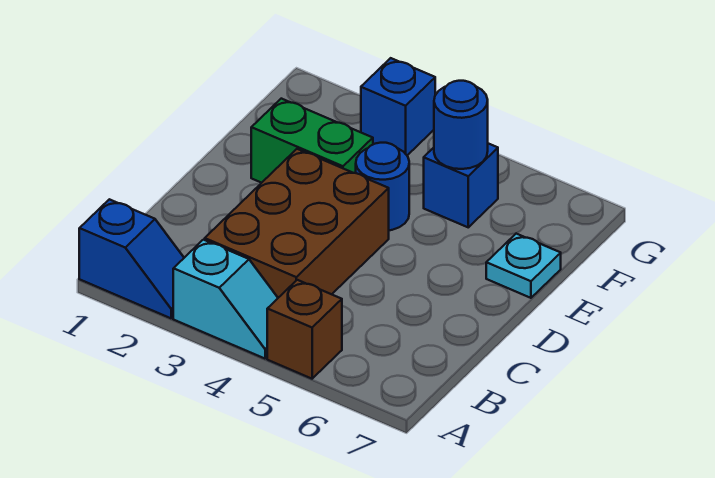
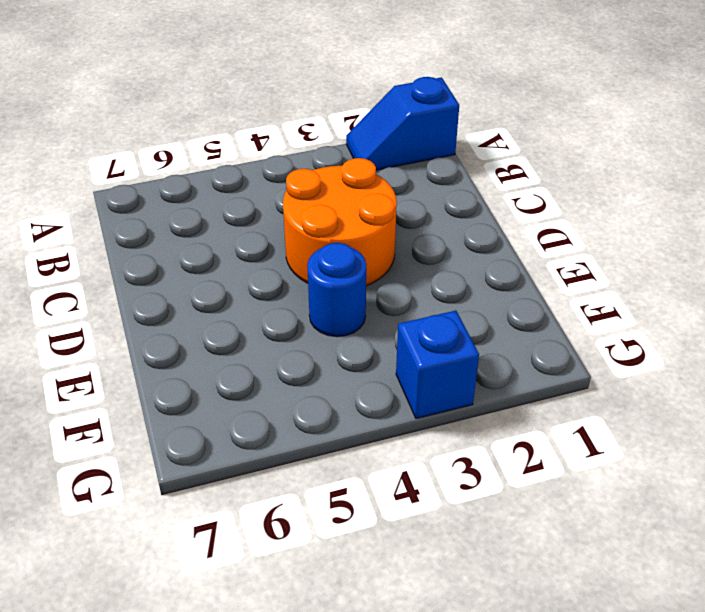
orange round brick C3:D4 level 1 -> brown brick B3:D4 level 1
none -> cyan slope A3:A4 level 1 top 3
none -> brown brick A5 level 1

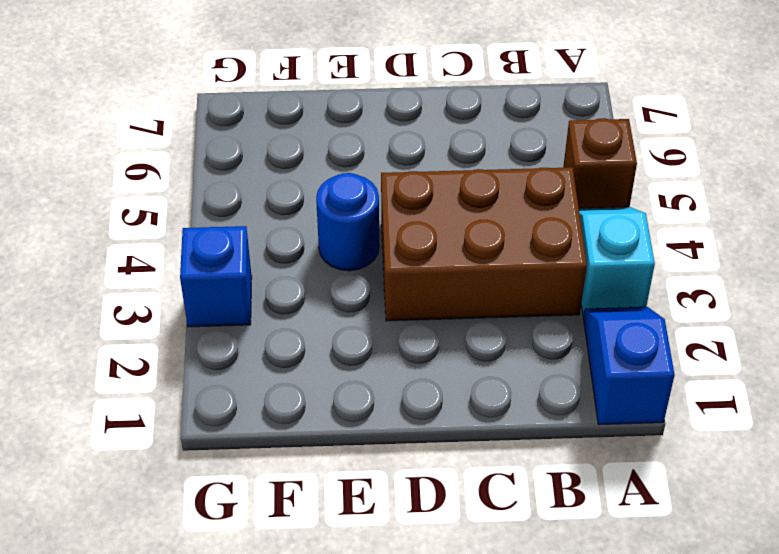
none -> green brick E2:E3 level 1
none -> cyan plate E7 level 1

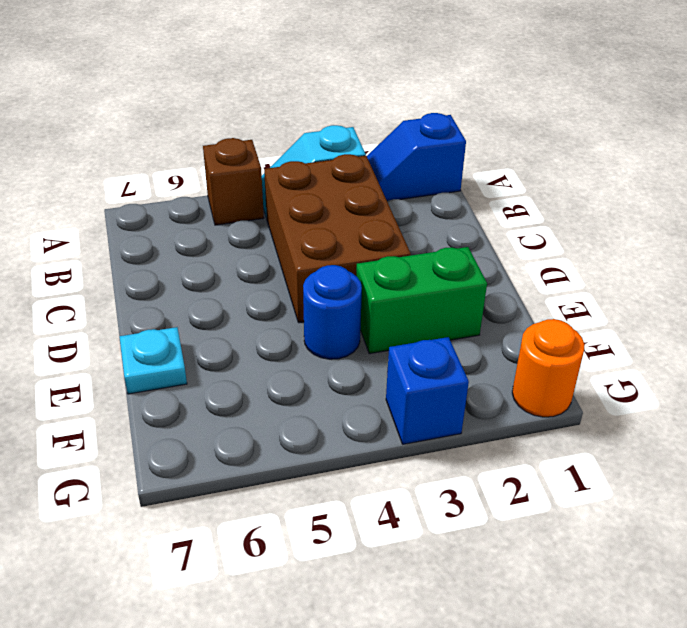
orange round brick G1 level 1 -> none
none -> blue brick F5 level 1
none -> blue round brick F5 level 2

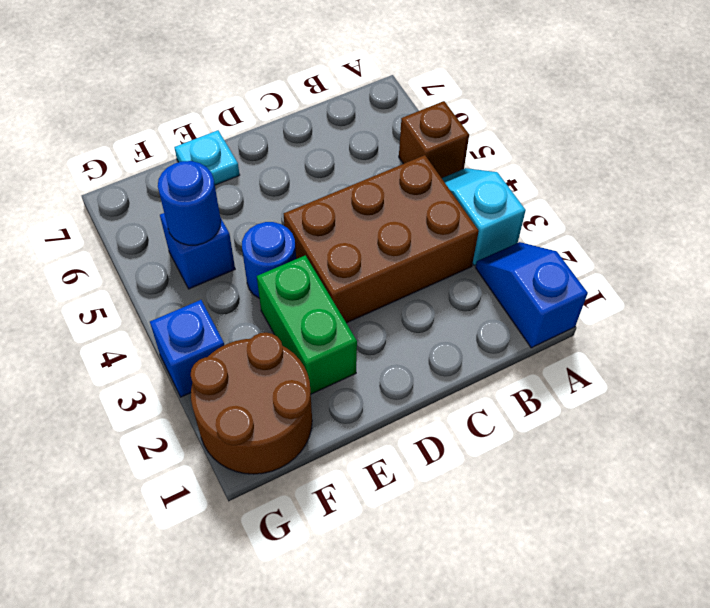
brown round brick F1:G2 level 1 -> none

